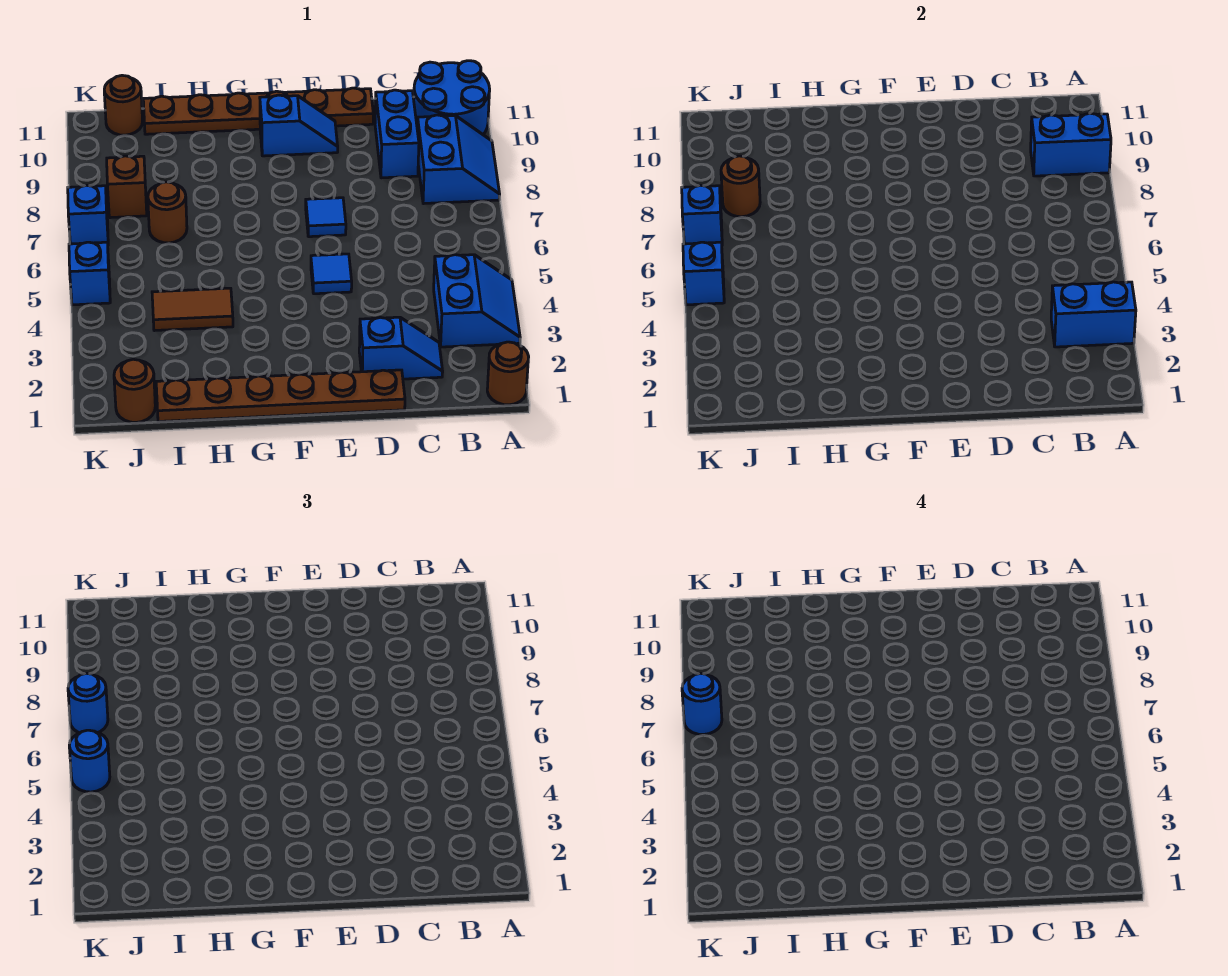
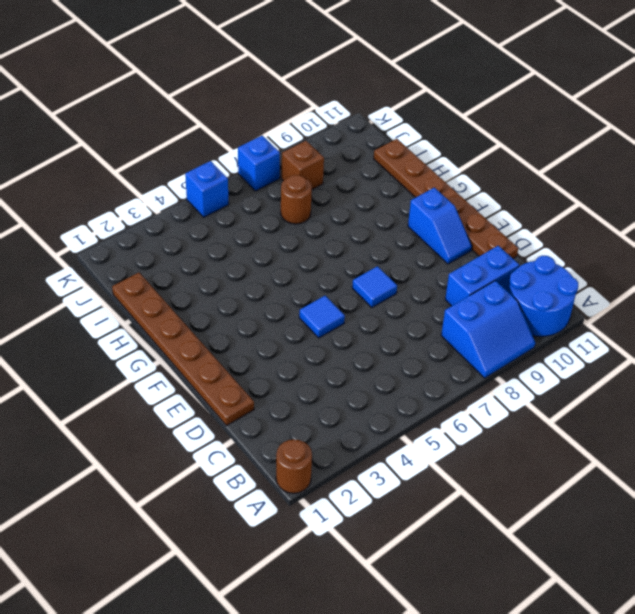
none -> blue slope A3:B4 level 1 top B
none -> blue slope C2:D2 level 1 top D
none -> brown tile H4:I4 level 1

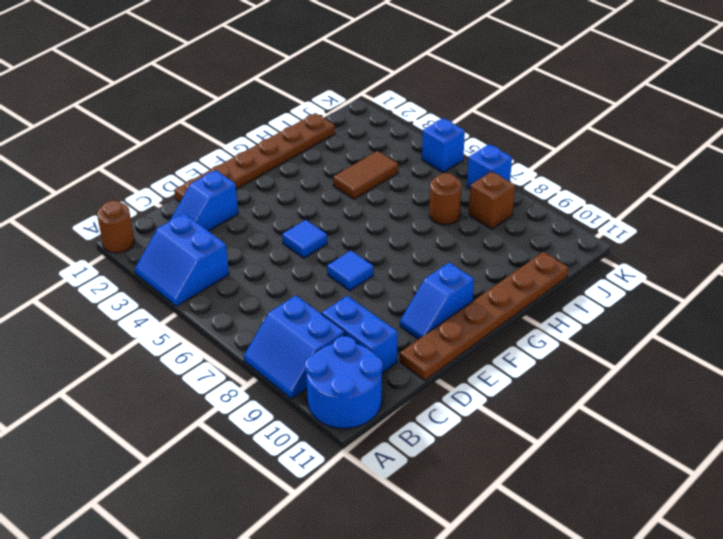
none -> brown round brick J1 level 1
none -> brown round brick J11 level 1
none -> blue brick A3:B3 level 2

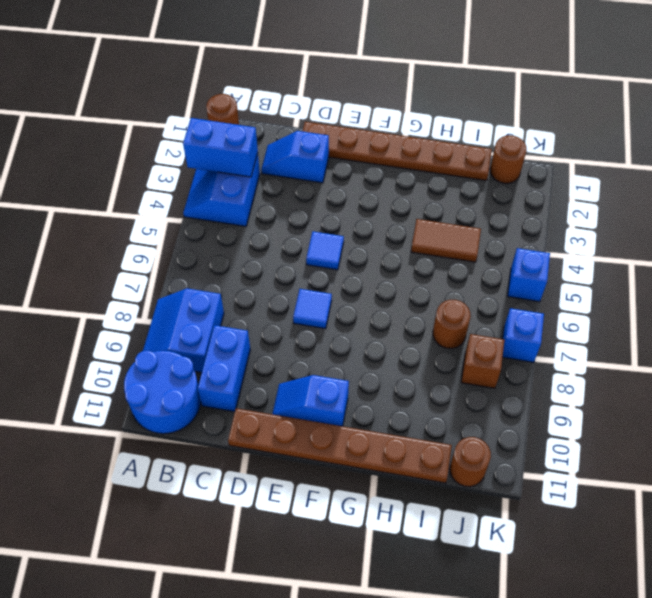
none -> blue brick A9:B9 level 2
none -> brown round brick J8 level 2
none -> blue brick K5 level 2

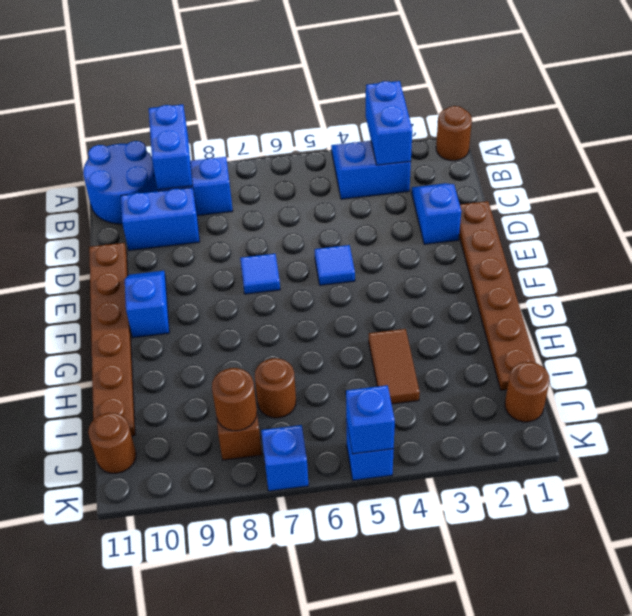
none -> blue brick K7 level 2
none -> blue round brick K5 level 3
none -> blue round brick K7 level 3

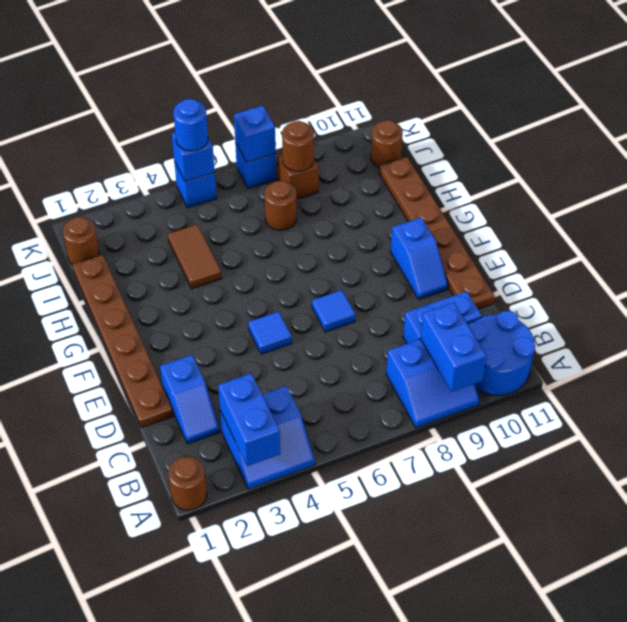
none -> blue round brick K7 level 3
none -> blue round brick K7 level 4

